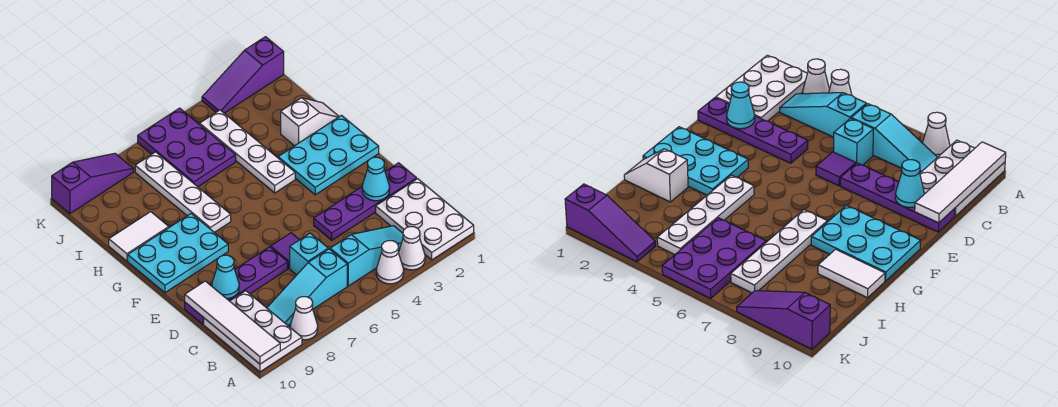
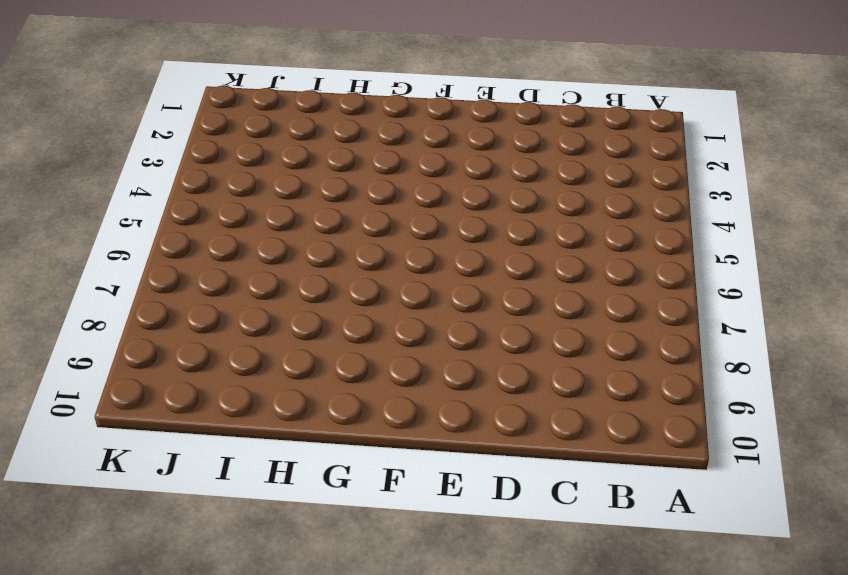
none -> white plate A1:C2 level 1
none -> white cone A3 level 1
none -> white cone A4 level 1

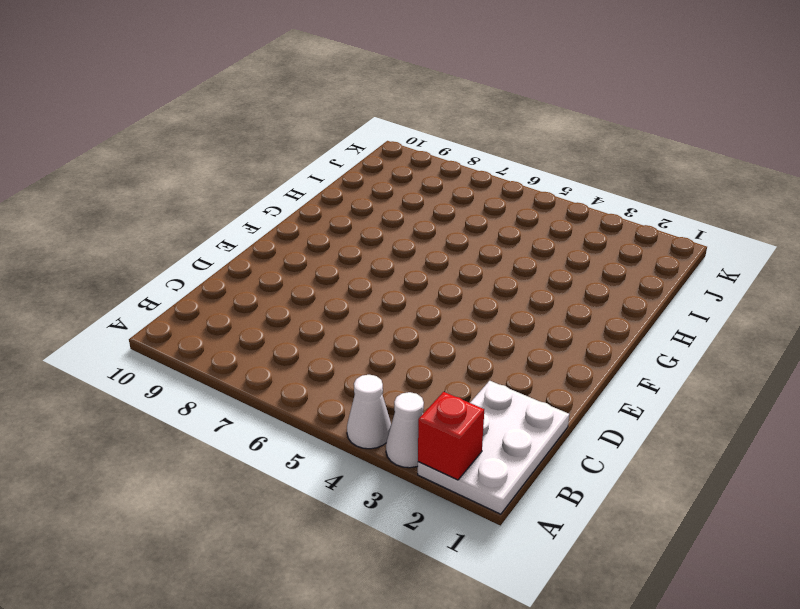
red brick A2 level 2 -> none
none -> white cone A8 level 1
none -> white plate A9:C10 level 1
none -> cyan slope B3:B5 level 1 top 5

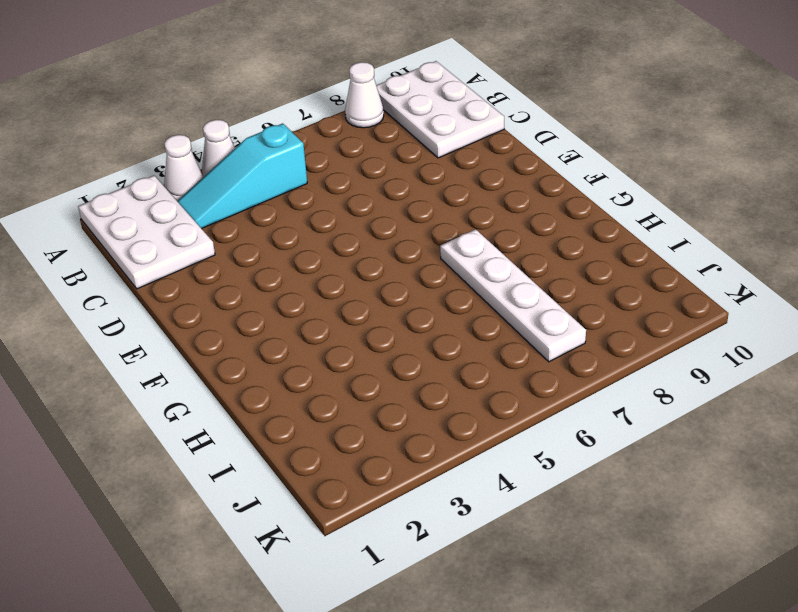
none -> cyan slope B6:B8 level 1 top 6
none -> cyan brick C6 level 1
none -> purple plate D1:D4 level 1

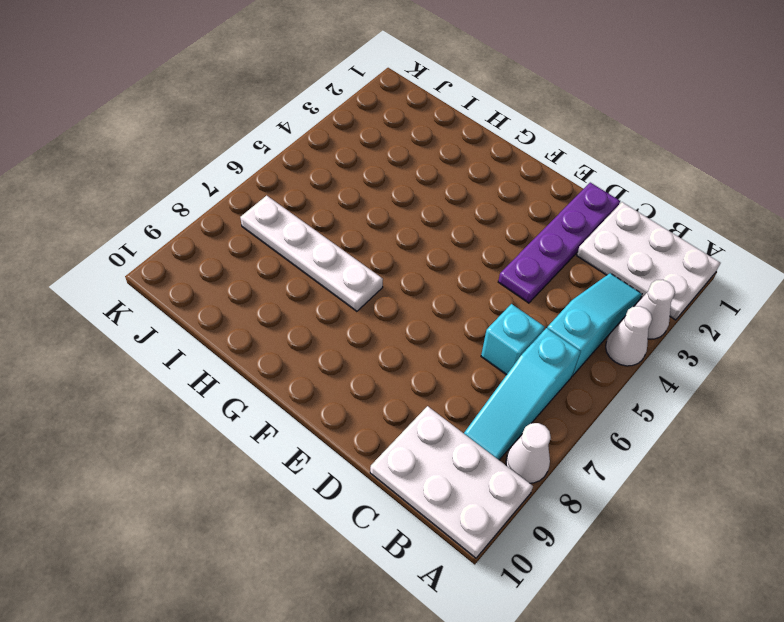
none -> purple tile D6 level 1
none -> purple plate D7:D10 level 1
none -> cyan plate F1:G3 level 1

